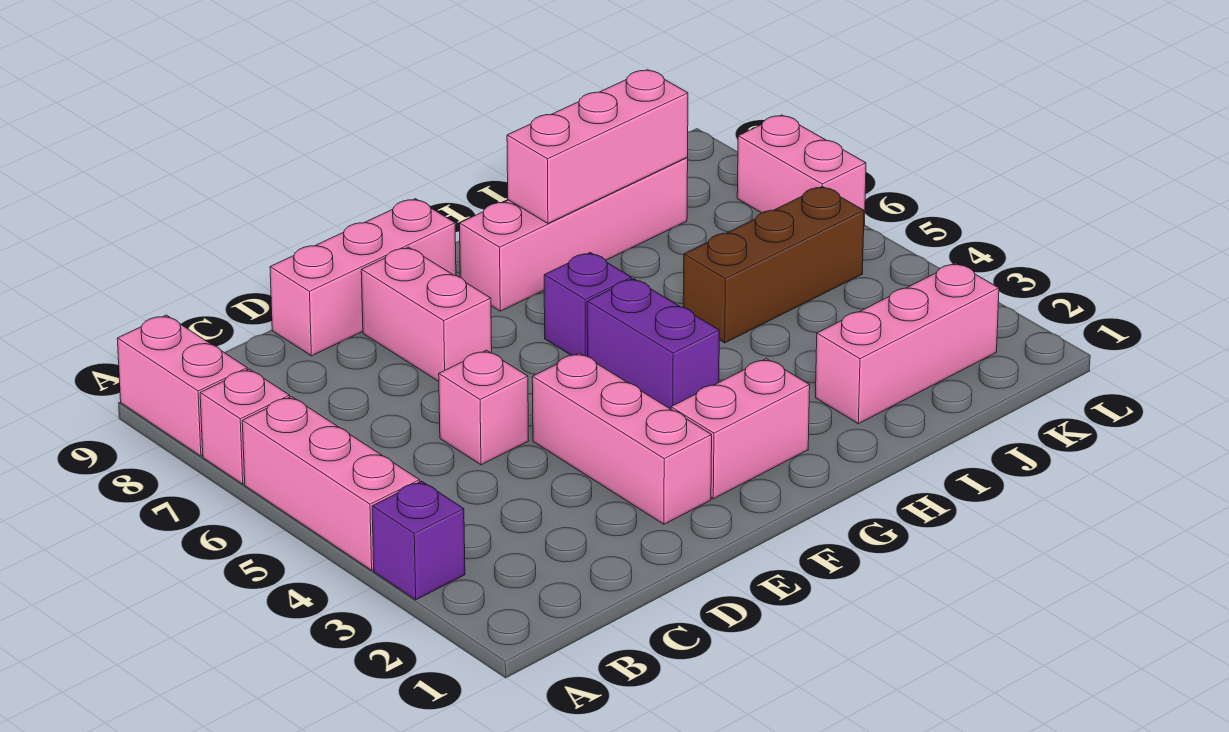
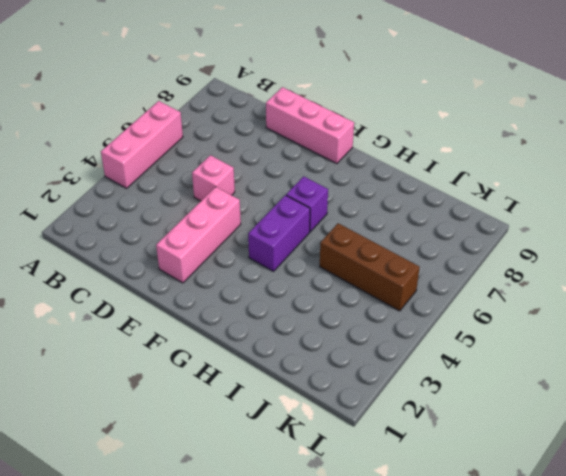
none -> purple brick A3 level 1
none -> pink brick A7 level 1
none -> pink brick A8:A9 level 1

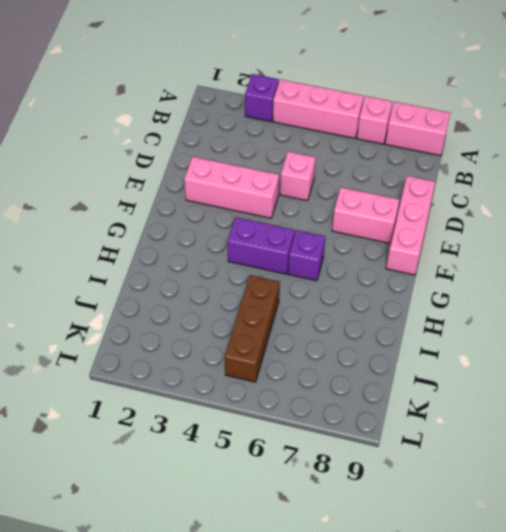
none -> pink brick F2:G2 level 1
none -> pink brick G8:J8 level 1
none -> pink brick I2:K2 level 1

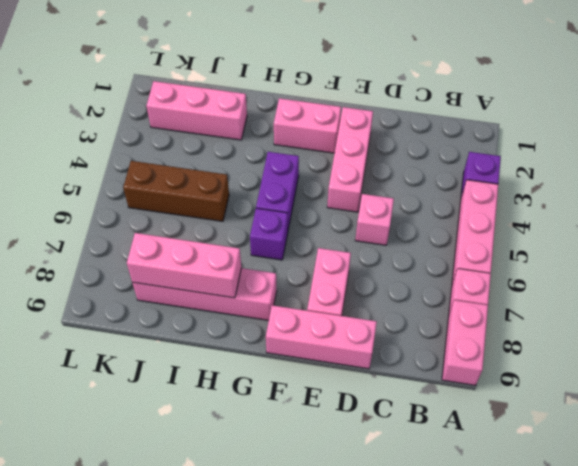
none -> pink brick L6:L7 level 1

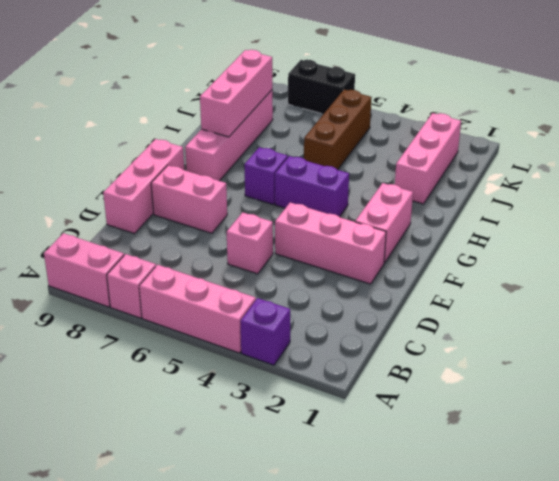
black brick L6:L7 level 1 -> pink brick L6:L7 level 1

